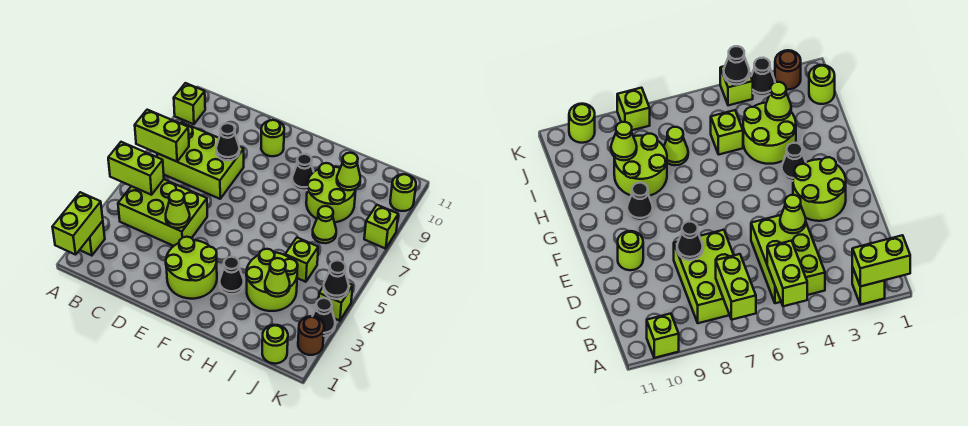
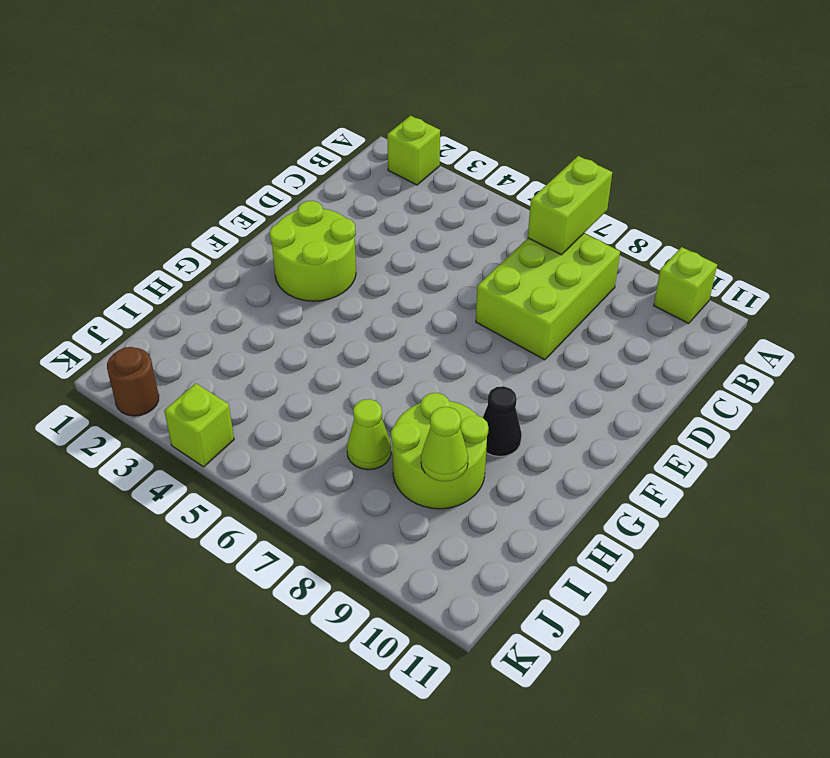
none -> lime brick B4:D5 level 1
none -> lime round brick E10 level 1
none -> black cone G3 level 1

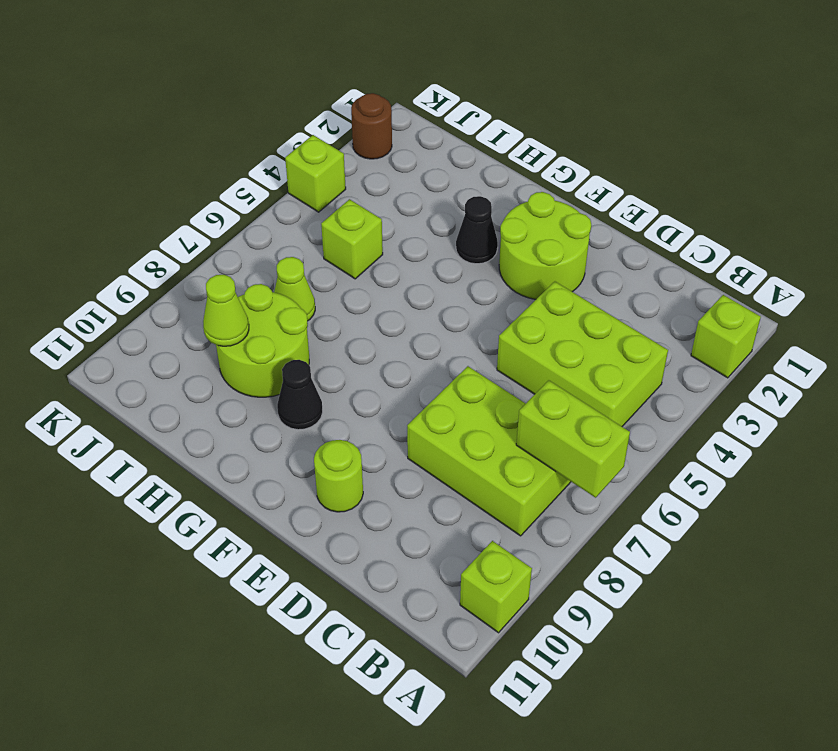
none -> lime round brick H3:I4 level 1
none -> lime round brick J1 level 1
none -> black cone K3 level 1

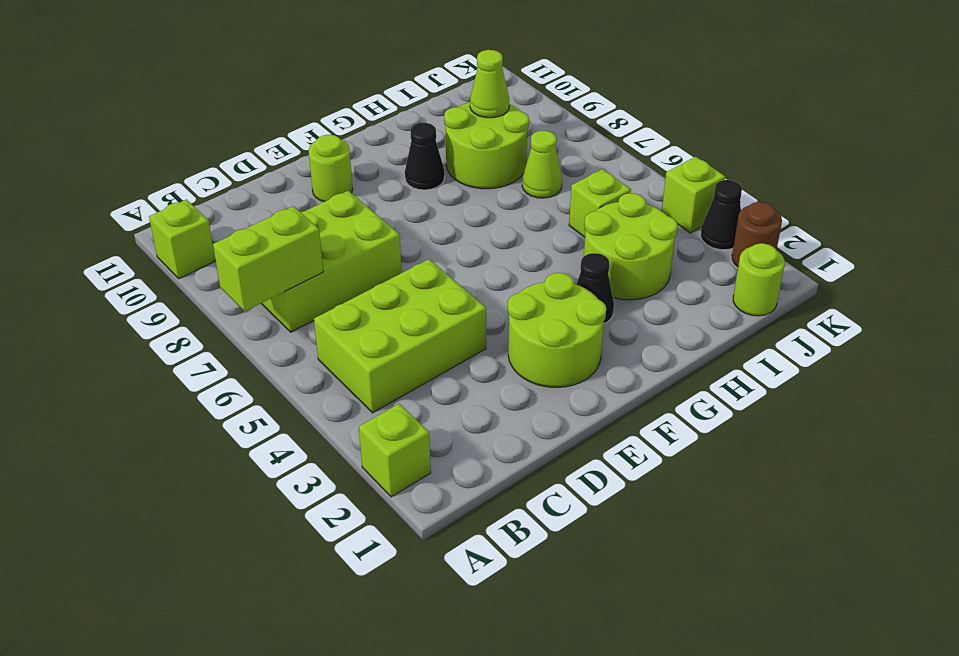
none -> lime brick K8 level 1
none -> lime round brick K10 level 1
none -> lime brick A1:A2 level 2

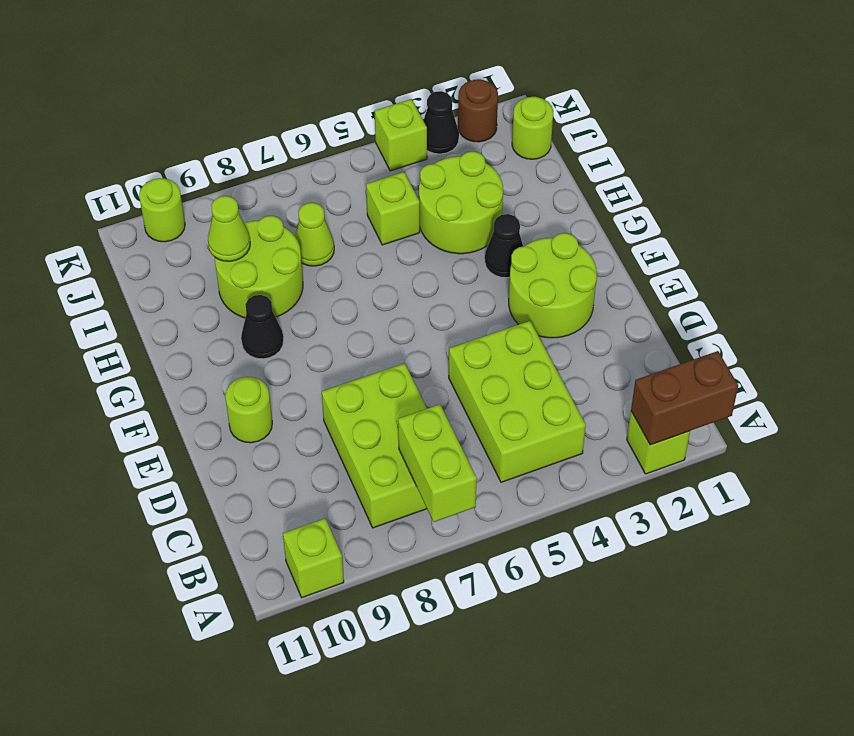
brown brick A1:A2 level 2 -> lime brick A1:A2 level 2
none -> lime brick K8 level 1
none -> lime brick A5:B5 level 2
none -> lime cone D4 level 2

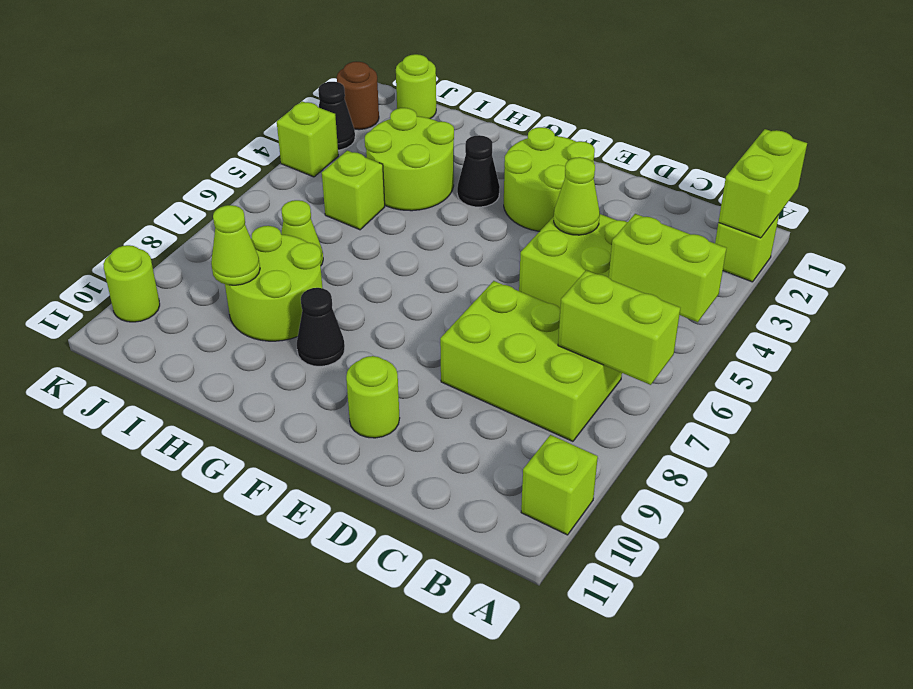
none -> lime brick K8 level 1
none -> black cone D8 level 2
none -> lime cone I3 level 2

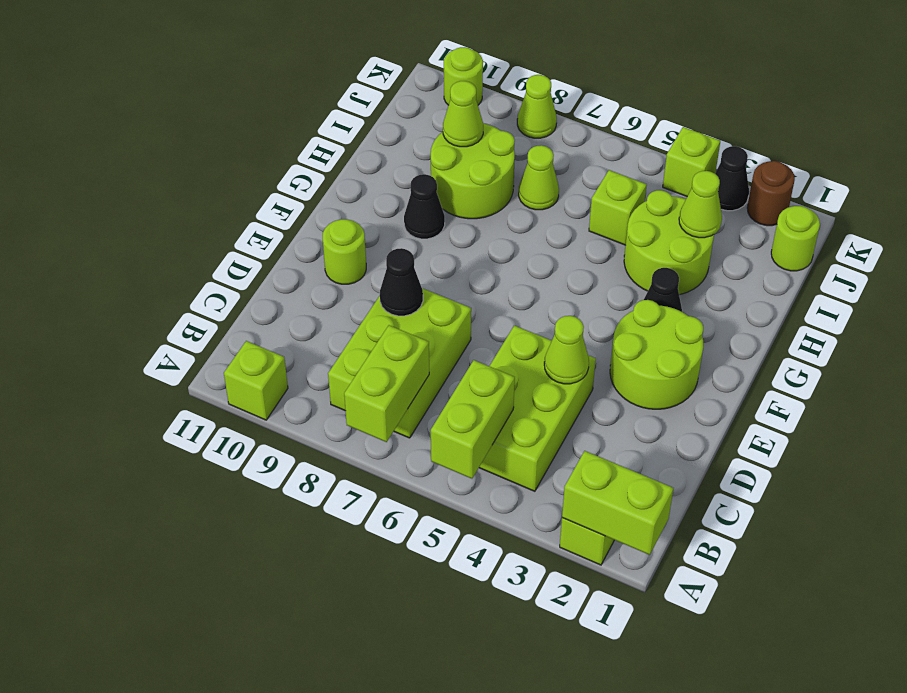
lime cone K8 level 1 -> lime brick K8 level 1
none -> black cone K4 level 2

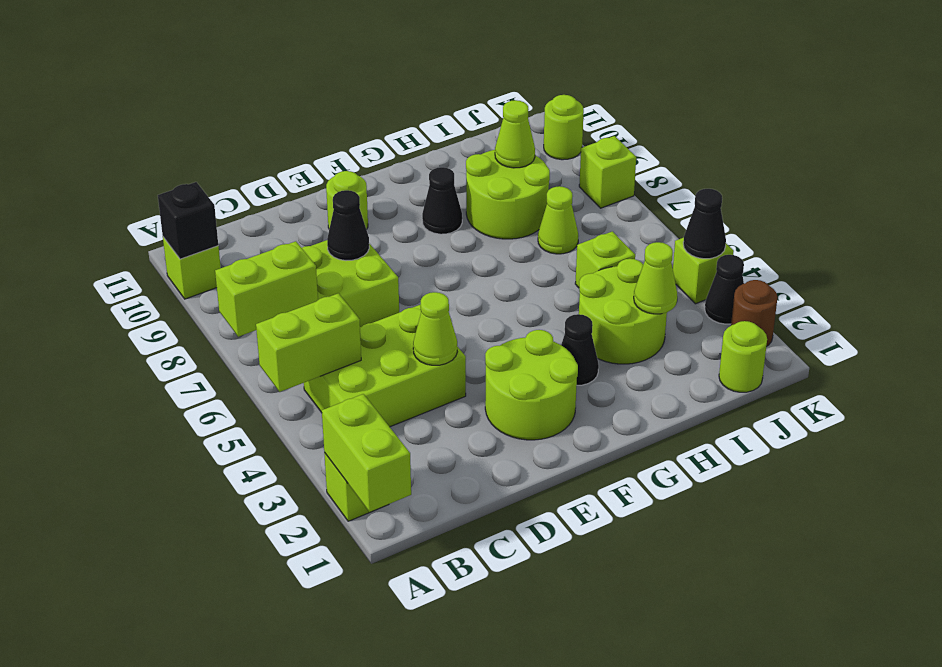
black brick A10 level 2 -> none

